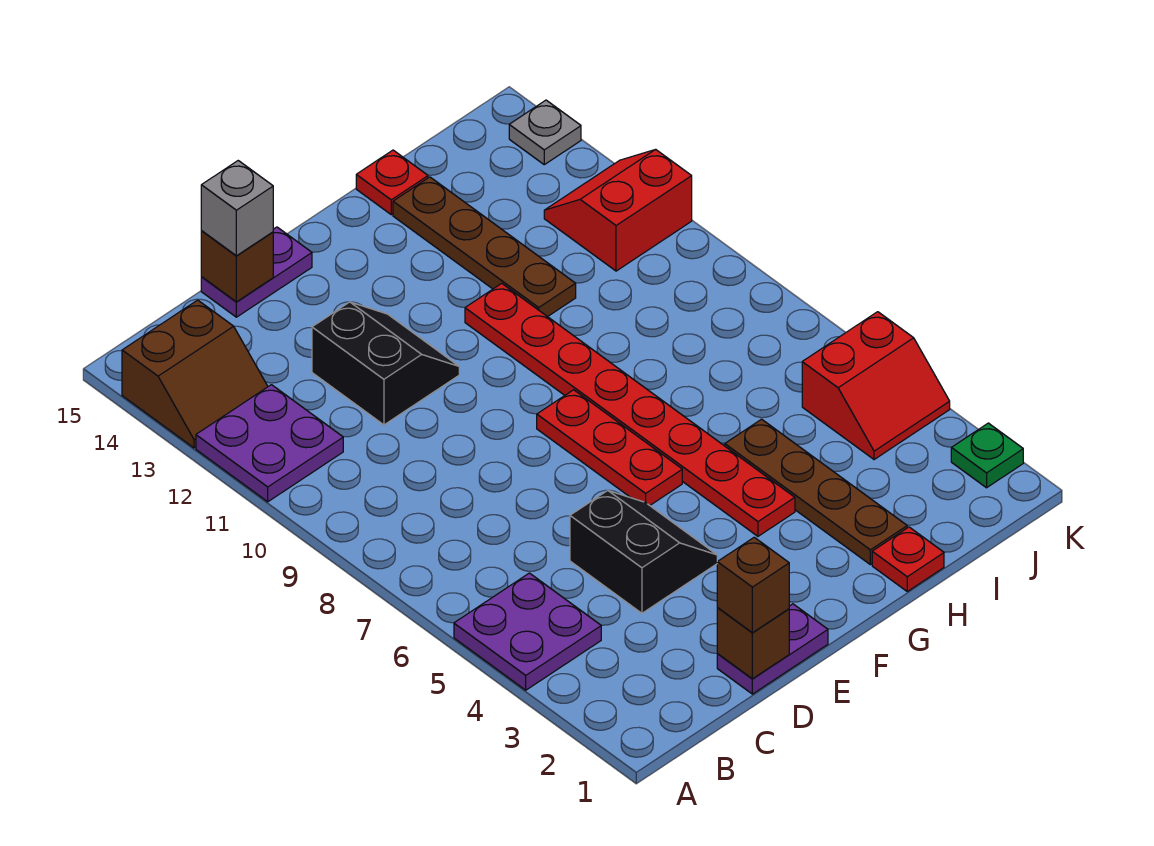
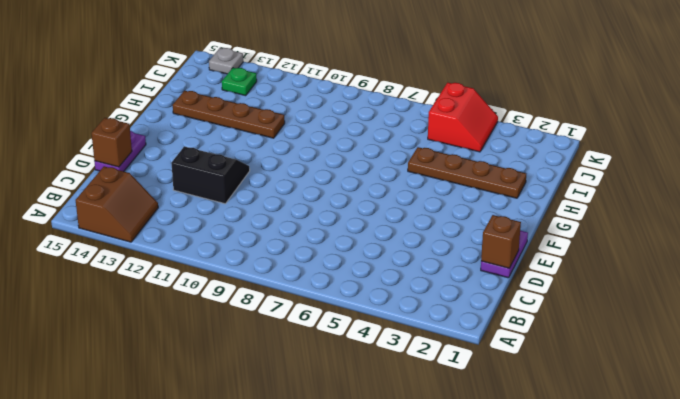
green plate J13 level 1 -> green plate K2 level 1
none -> purple plate A4:B5 level 1
none -> purple plate A11:B12 level 1
none -> black slope D4:E5 level 1 top D

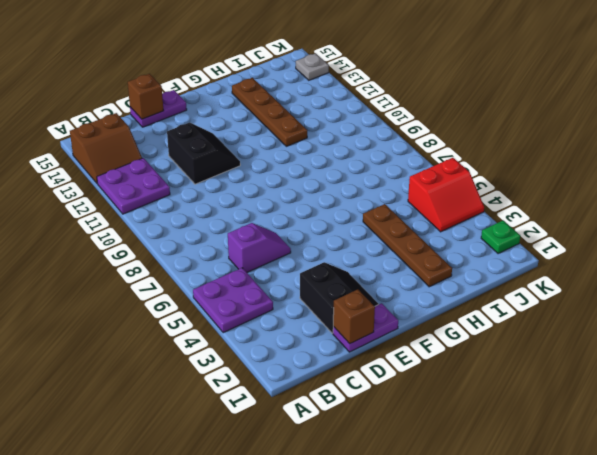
purple slope C6:D6 level 1 top C -> none
black slope D2:E3 level 1 top D -> black slope D4:E5 level 1 top D
none -> red plate F6:F8 level 1
none -> red plate G4:G11 level 1
none -> red plate H1 level 1

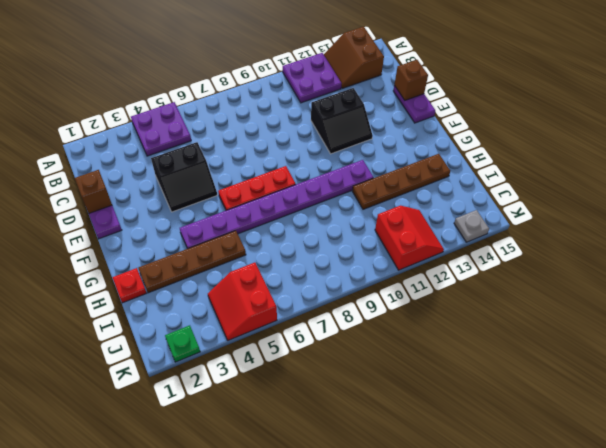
purple plate G4:G11 level 1 -> red plate G4:G11 level 1
none -> red plate H15 level 1
none -> brown brick D1 level 3
none -> grey brick D15 level 3

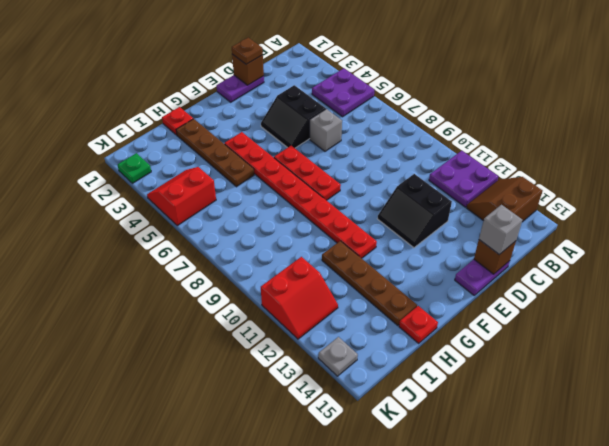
brown plate D1 level 3 -> brown brick D1 level 3
grey brick D6 level 1 -> none

